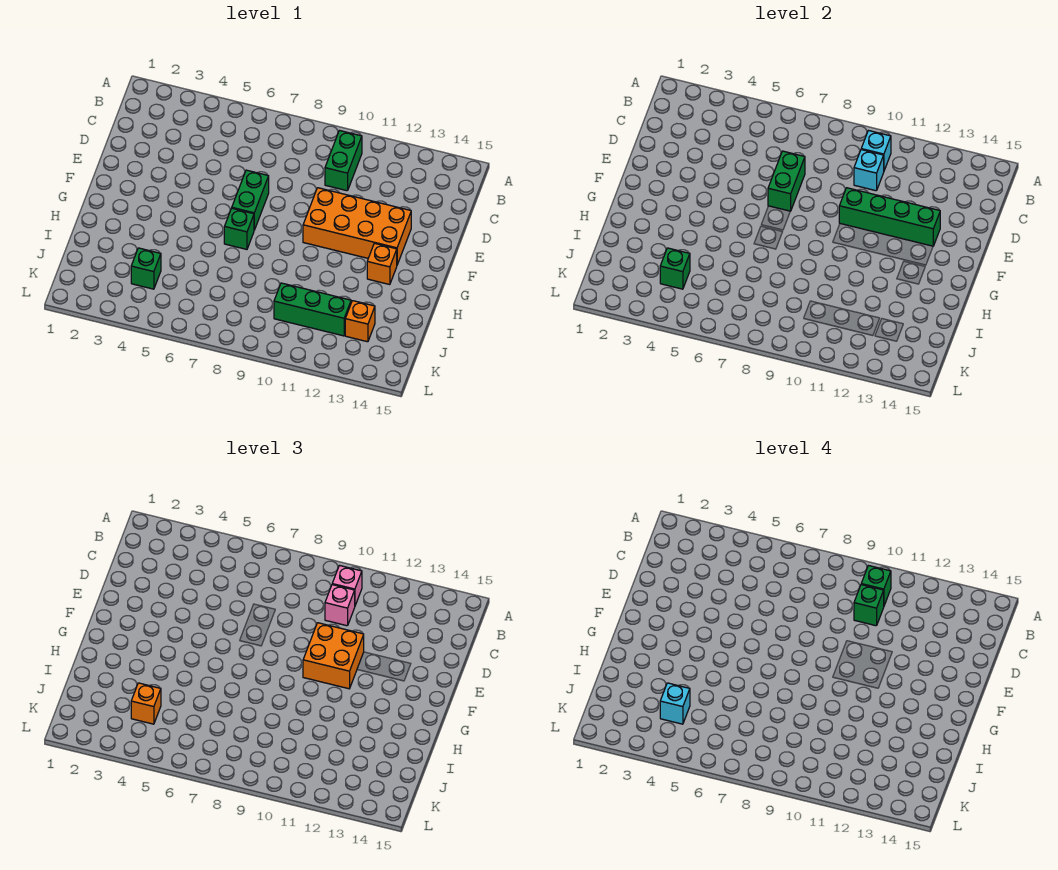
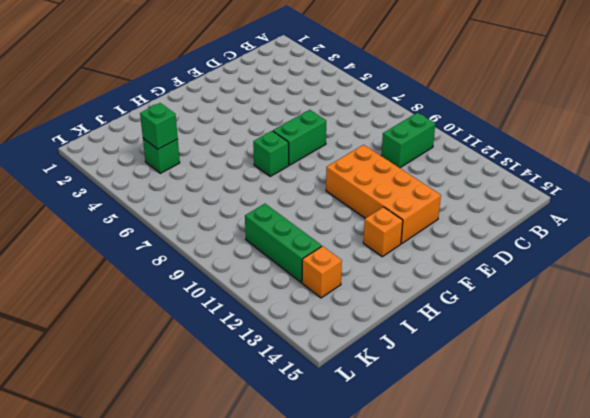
none -> cyan brick B10 level 2
none -> cyan brick C10 level 2
none -> green brick D7:E7 level 2

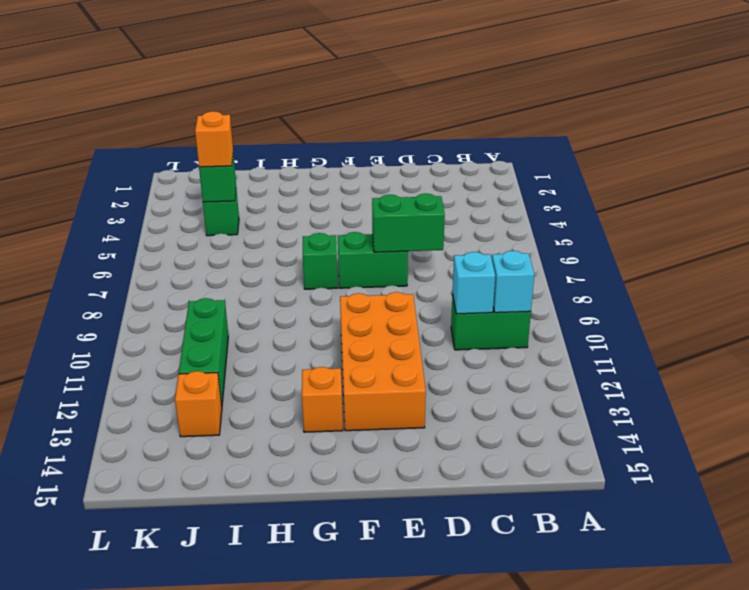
none -> green brick E10:E13 level 2
none -> pink brick B10 level 3
none -> pink brick C10 level 3

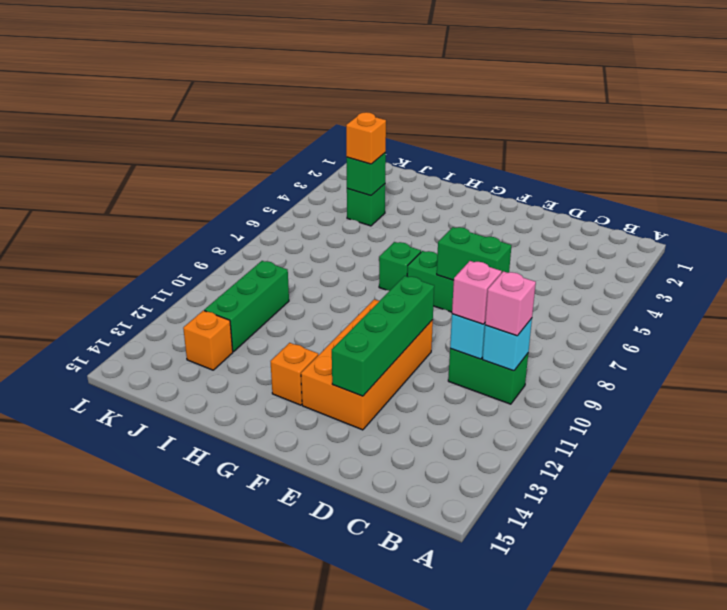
none -> orange brick E10:F11 level 3
none -> green brick B10 level 4
none -> green brick C10 level 4

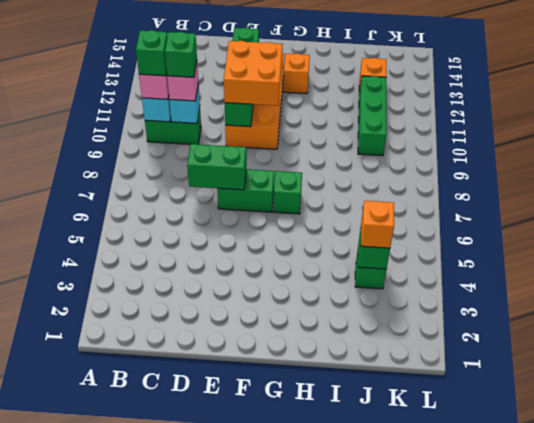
none -> cyan brick J4 level 4

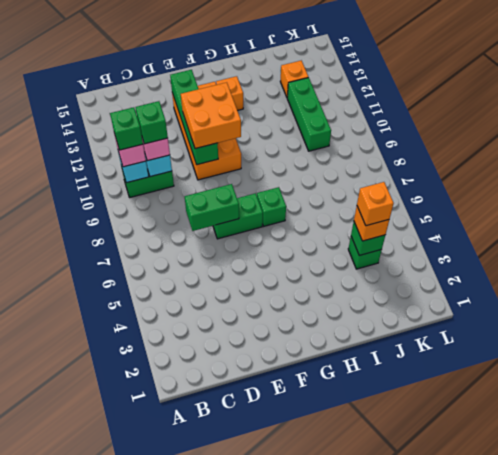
orange brick J4 level 4 -> cyan brick J4 level 4

